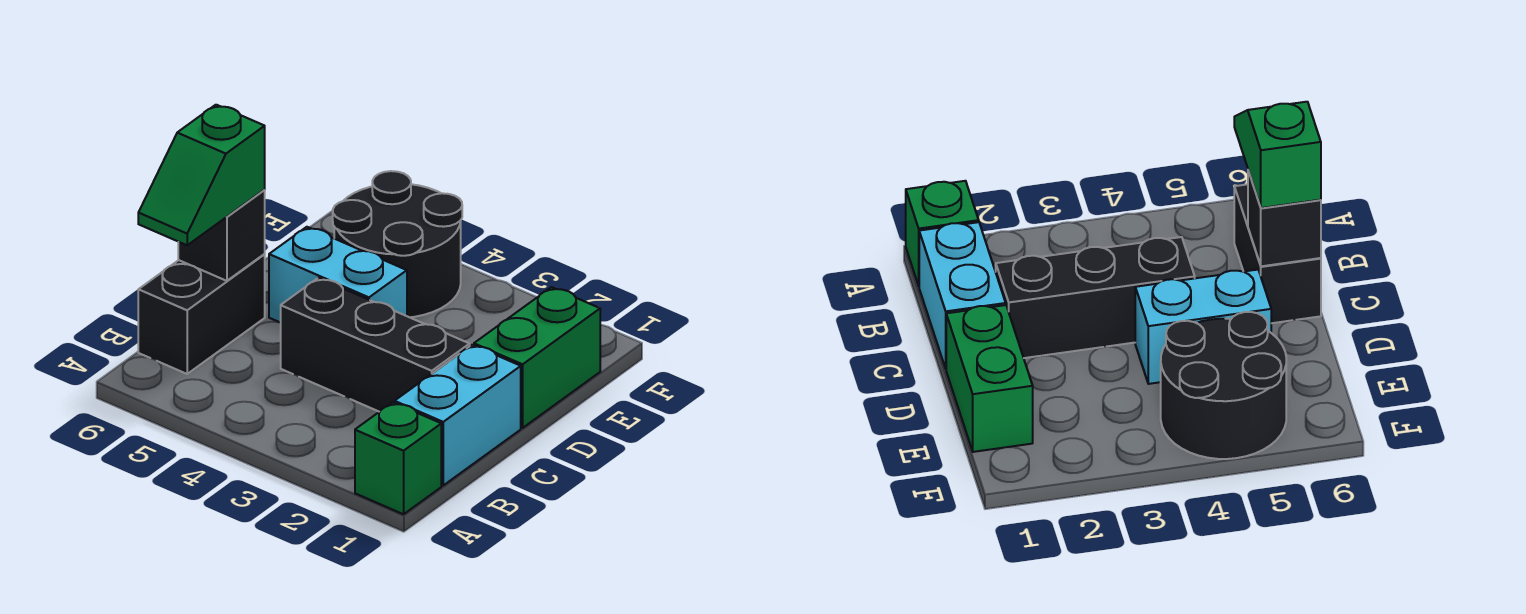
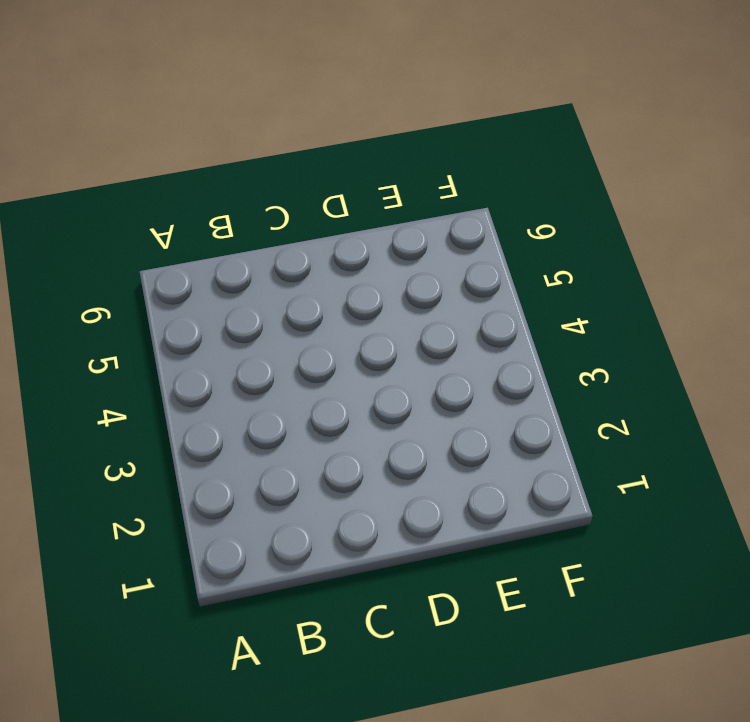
none -> green brick A1 level 1
none -> cyan brick B1:C1 level 1

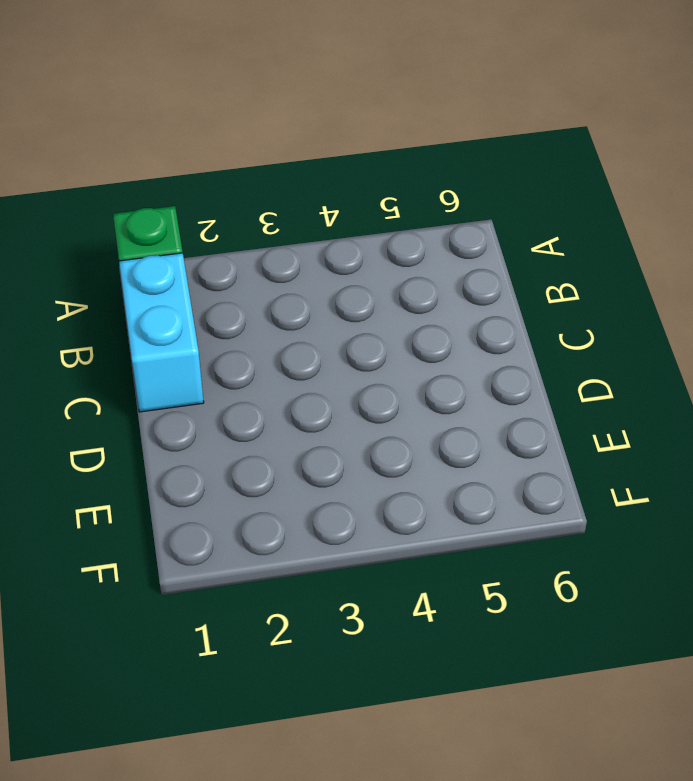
none -> black brick B6:C6 level 1
none -> black brick C2:C4 level 1

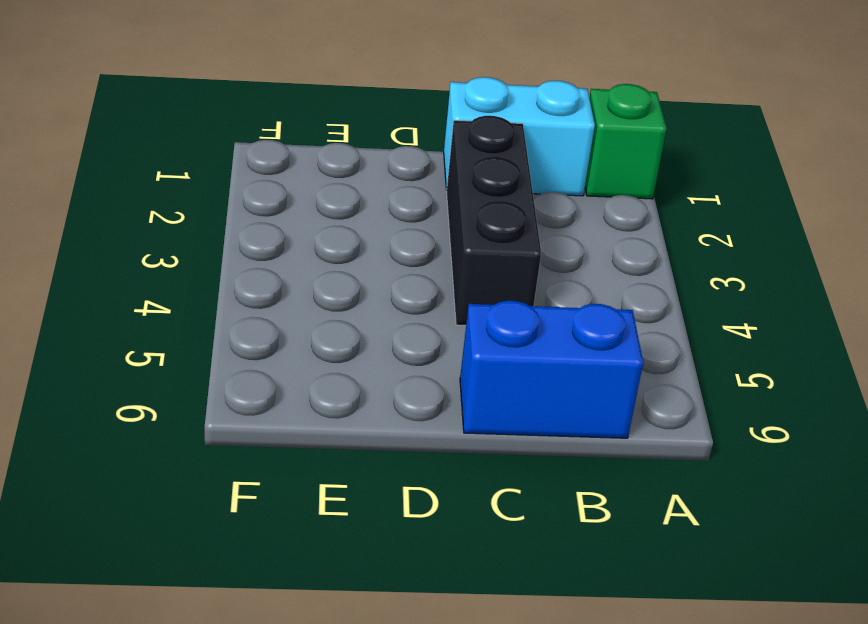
blue brick B6:C6 level 1 -> black brick B6:C6 level 1
none -> green brick D1:E1 level 1
none -> cyan brick D4:D5 level 1

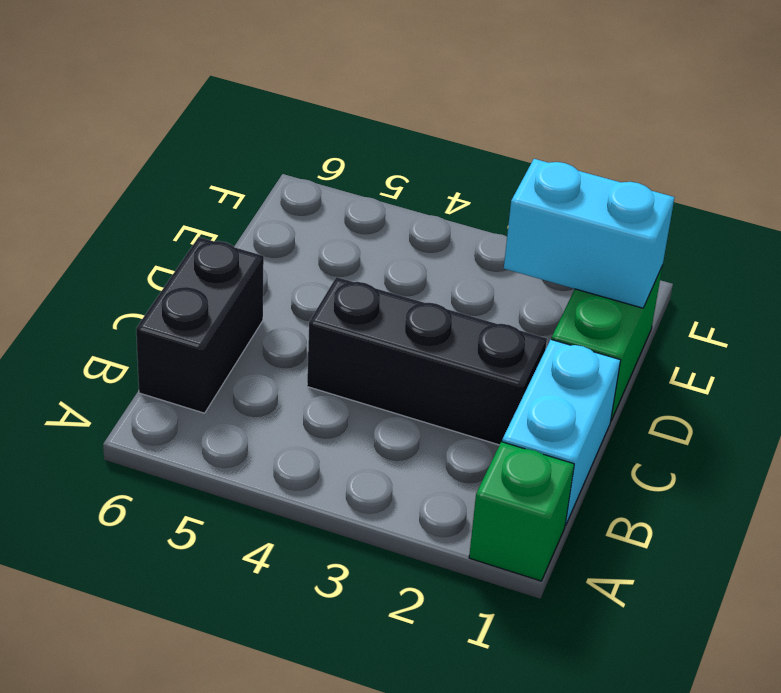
cyan brick E1:E2 level 2 -> cyan brick D4:D5 level 1
none -> black round brick E4:F5 level 1
none -> black brick C6 level 2

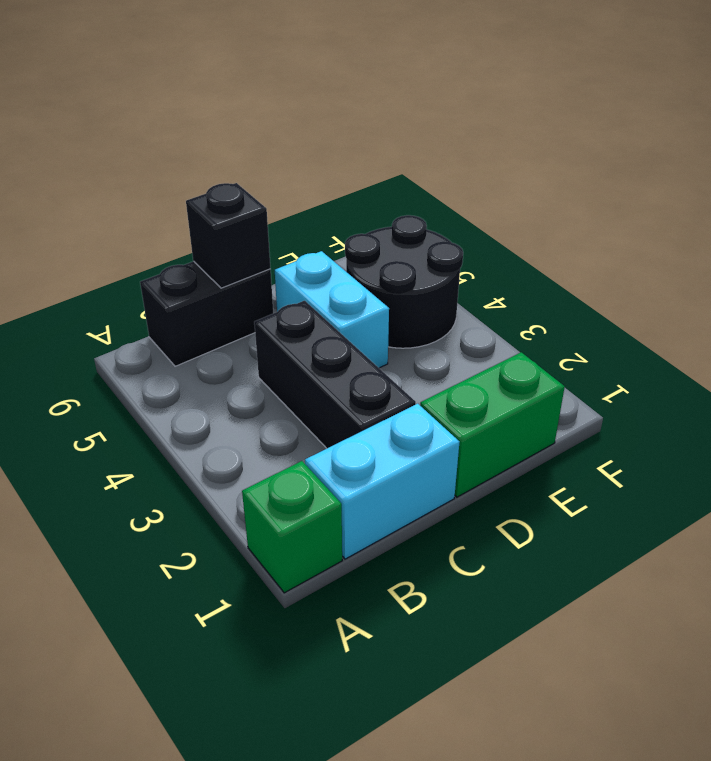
none -> green slope B6:C6 level 3 top C

